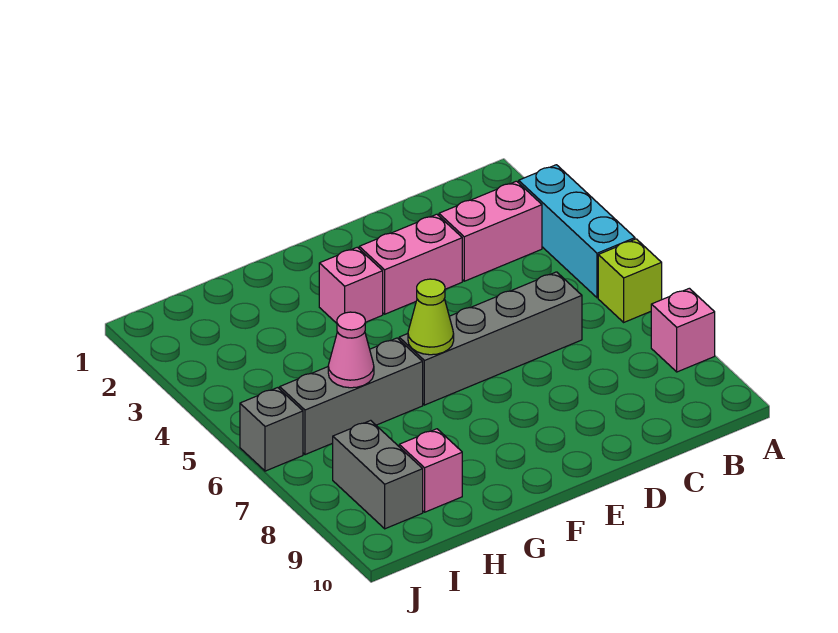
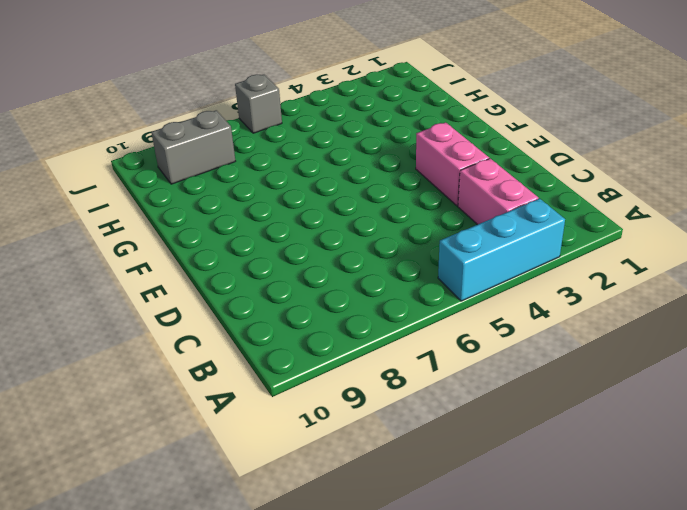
none -> lime brick A6 level 1
none -> pink brick A8 level 1
none -> grey brick C6:F6 level 1

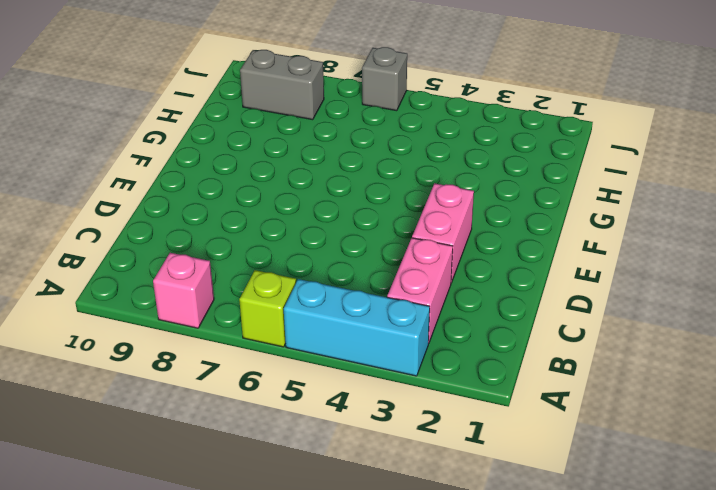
none -> grey brick C6:F6 level 1
none -> pink brick F3 level 1
none -> grey brick G6:I6 level 1

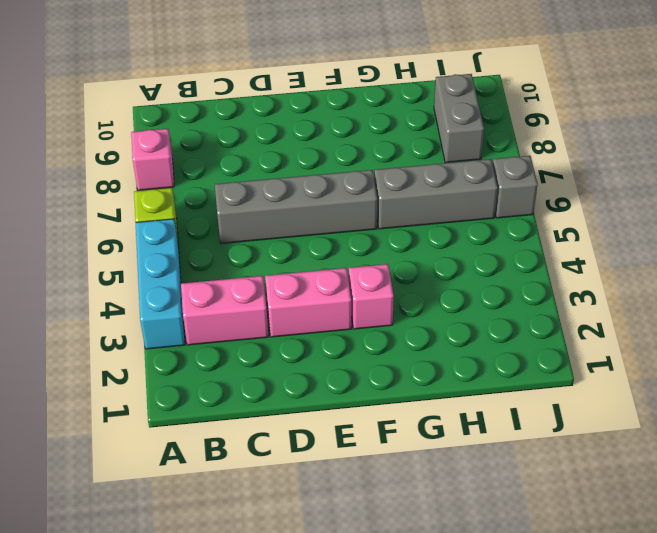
none -> pink brick H9 level 1
none -> lime cone F6 level 2
none -> pink cone H6 level 2

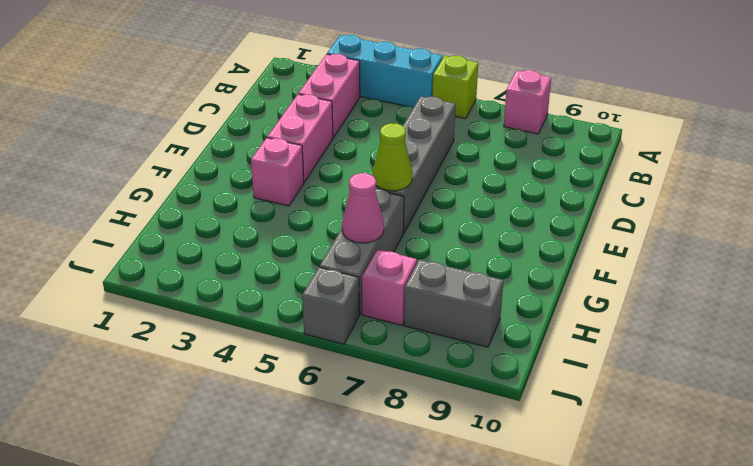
pink brick I7 level 1 -> pink brick H9 level 1

